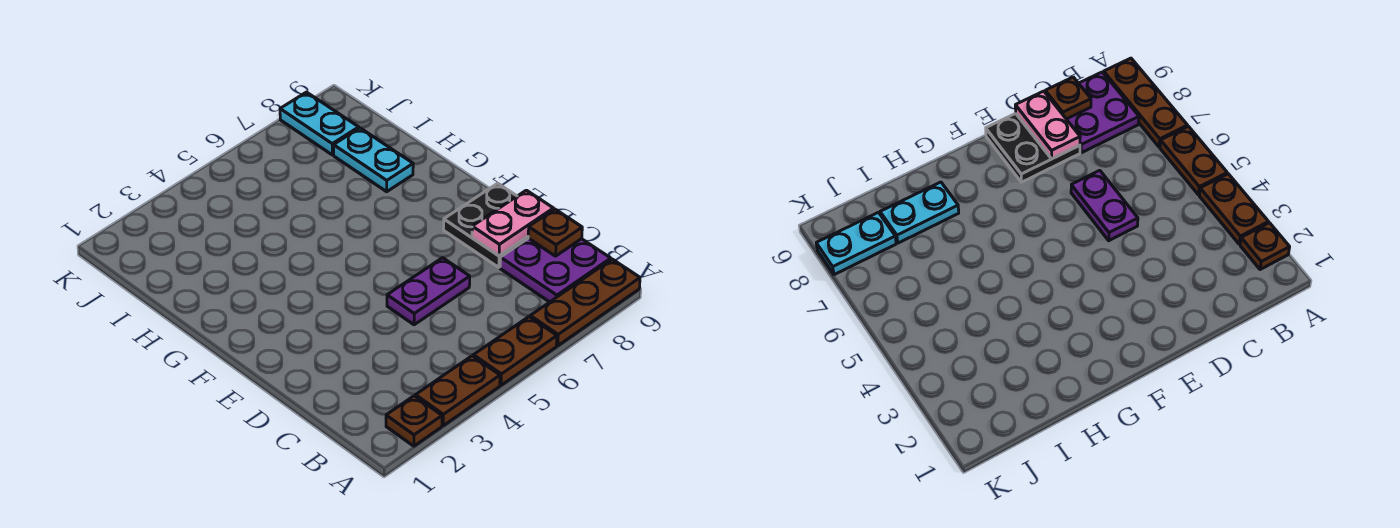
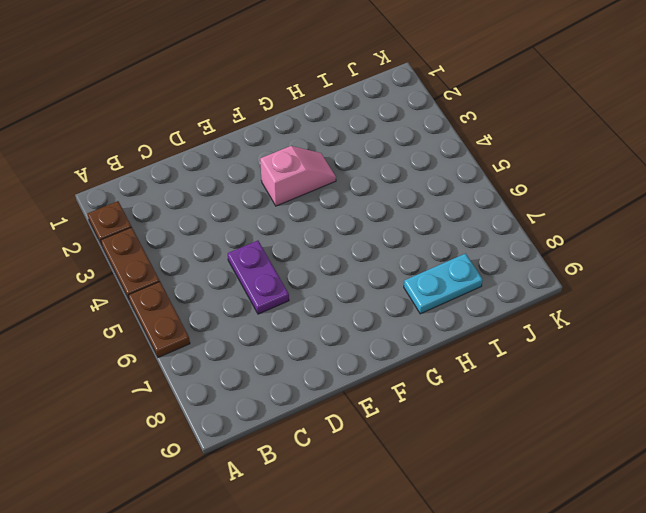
pink slope F3:G3 level 1 top F -> none
none -> brown plate A7:A9 level 1
none -> purple plate B8:C9 level 1

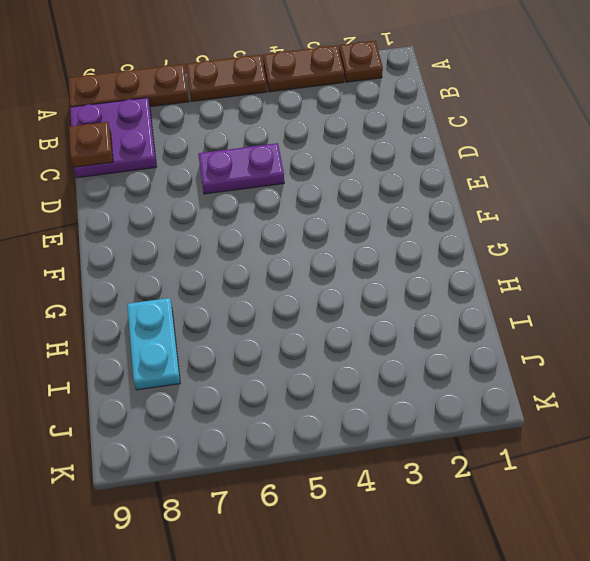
none -> black plate D8:E9 level 1
none -> cyan plate J8:K8 level 1

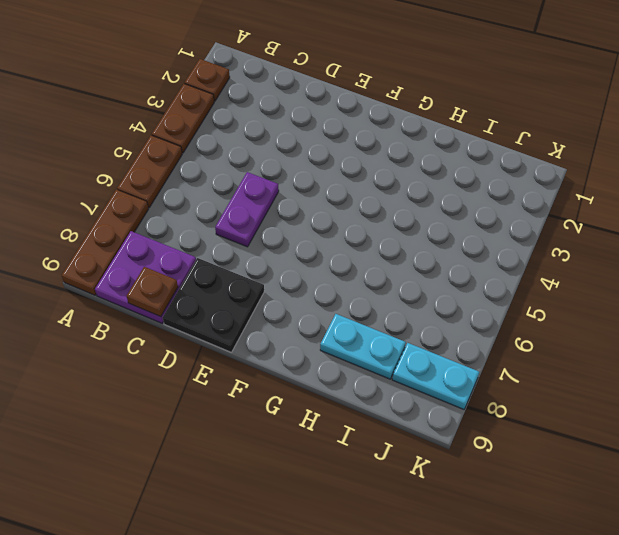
none -> pink plate D8:D9 level 2

